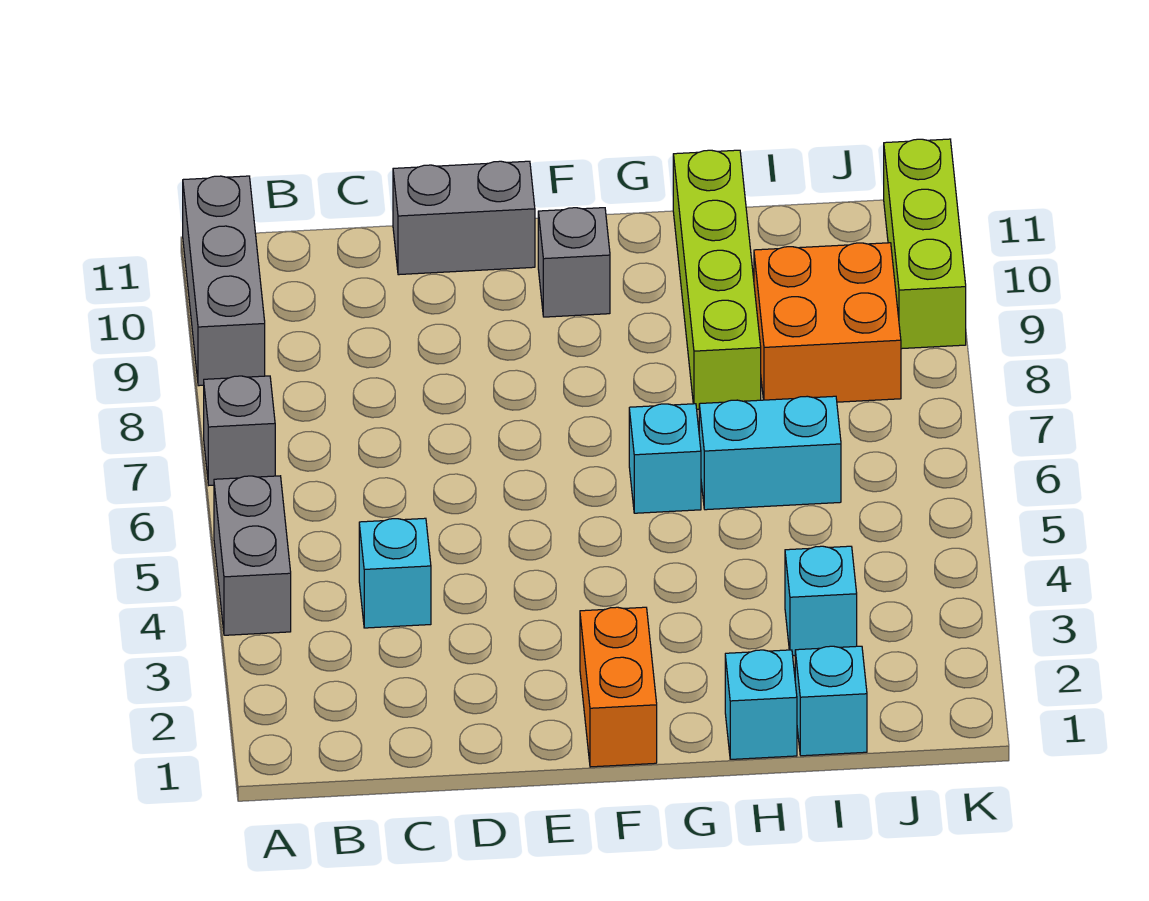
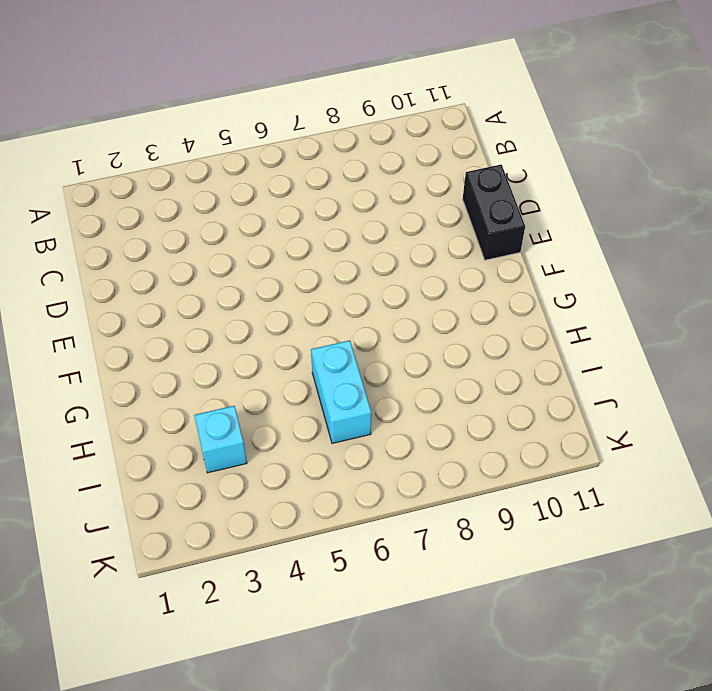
black brick D11:E11 level 1 -> grey brick D11:E11 level 1
none -> grey brick A4:A5 level 1
none -> grey brick A7 level 1
none -> grey brick A9:A11 level 1

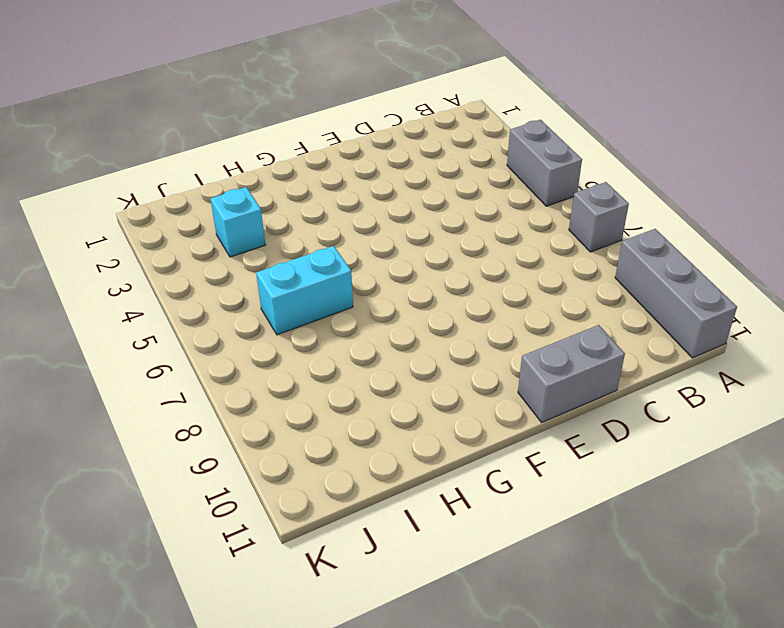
none -> cyan brick C4 level 1
none -> orange brick F1:F2 level 1
none -> grey brick F10 level 1

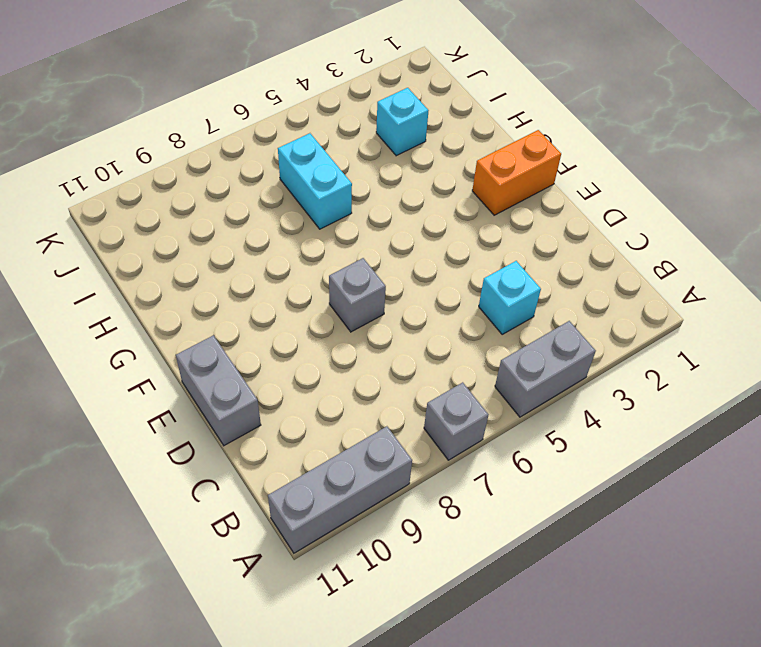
grey brick E7 level 1 -> grey brick F10 level 1
none -> cyan brick G6 level 1
none -> cyan brick H1 level 1
none -> lime brick H8:H11 level 1

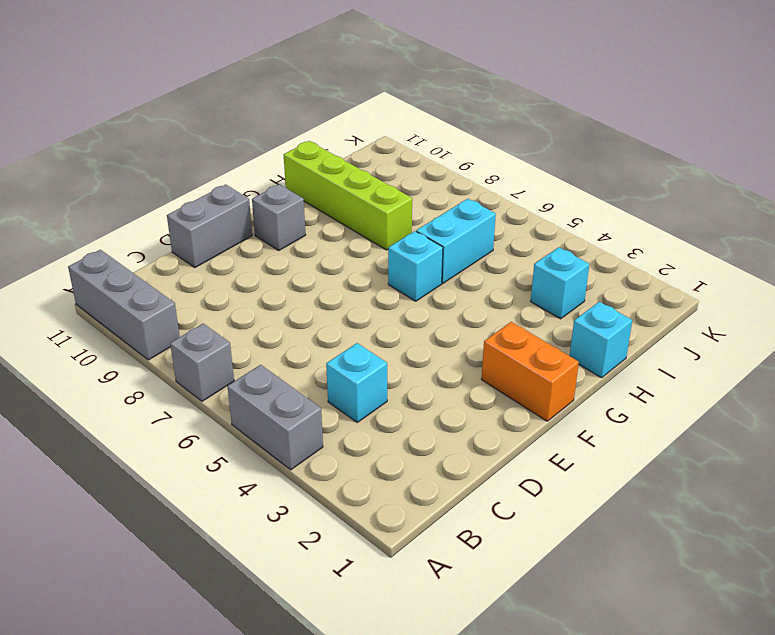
none -> cyan brick I1 level 1
none -> orange brick I8:J9 level 1
none -> lime brick K9:K11 level 1

